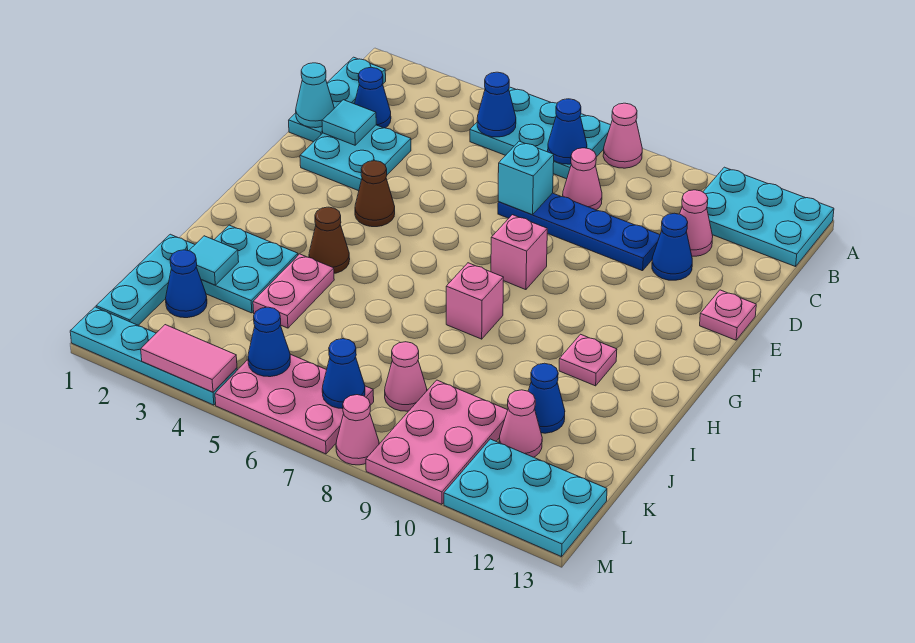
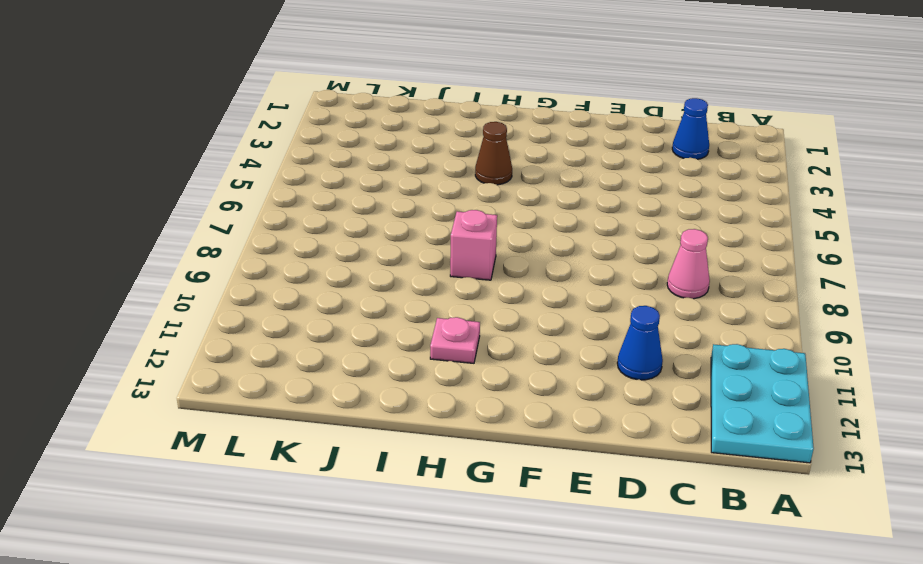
none -> cyan plate A5:B7 level 1
none -> pink cone A8 level 1
none -> cyan plate B1:D1 level 1
none -> pink cone C11 level 1

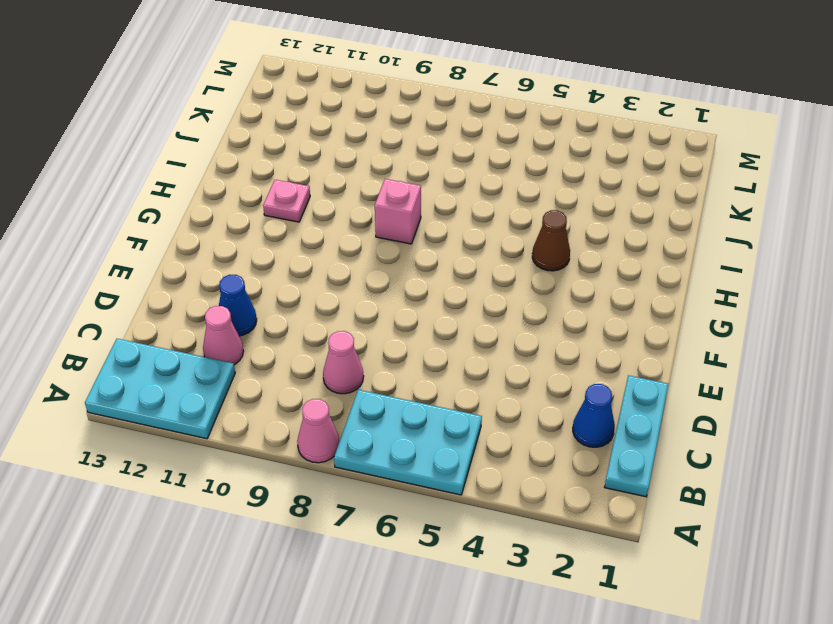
none -> cyan plate D2:E3 level 1
none -> blue plate D7:D10 level 1
none -> pink plate E13 level 1
none -> brown cone F4 level 1

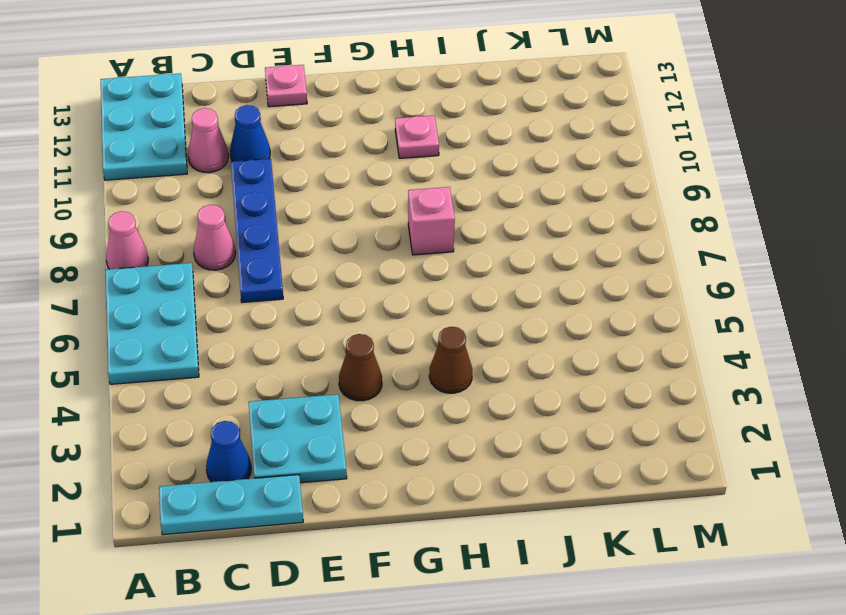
none -> pink brick F8 level 1
none -> cyan plate I2:J3 level 1
none -> pink plate I4:J4 level 1
none -> cyan plate J1:L1 level 1

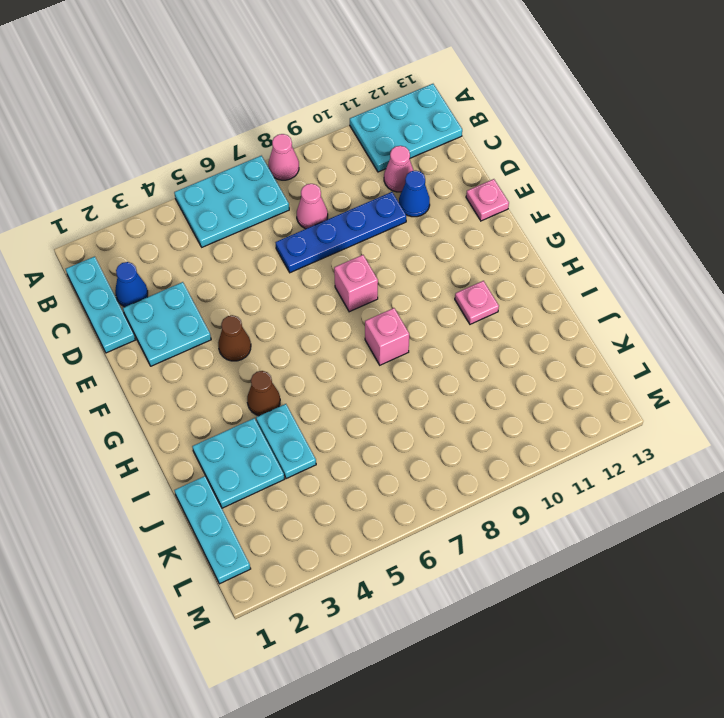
cyan plate I4:J4 level 1 -> pink plate I4:J4 level 1
none -> blue cone J11 level 1
none -> blue cone K2 level 1
none -> pink cone K8 level 1
none -> pink plate K9:M10 level 1

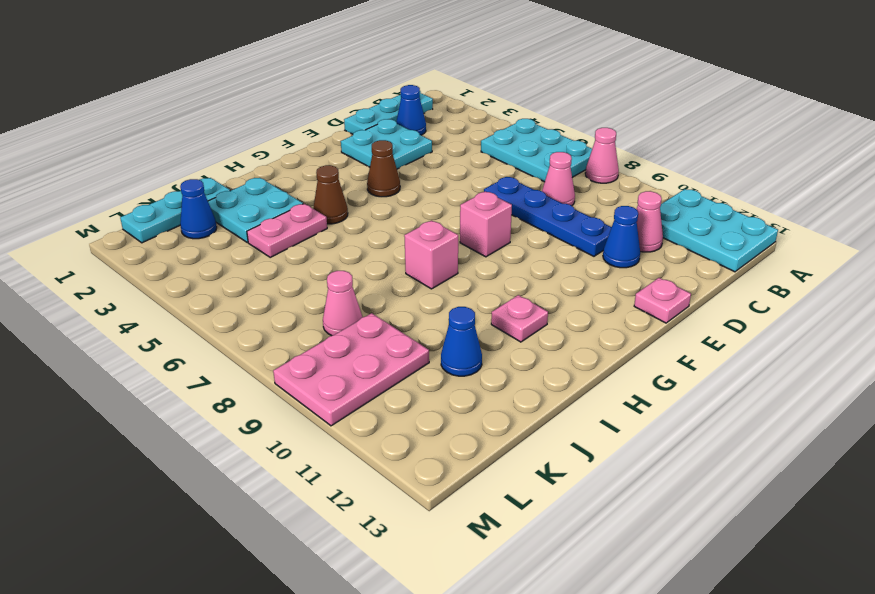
none -> pink cone K11 level 1
none -> pink plate L5:M7 level 1
none -> cyan plate L11:M13 level 1
none -> cyan plate M1:M4 level 1

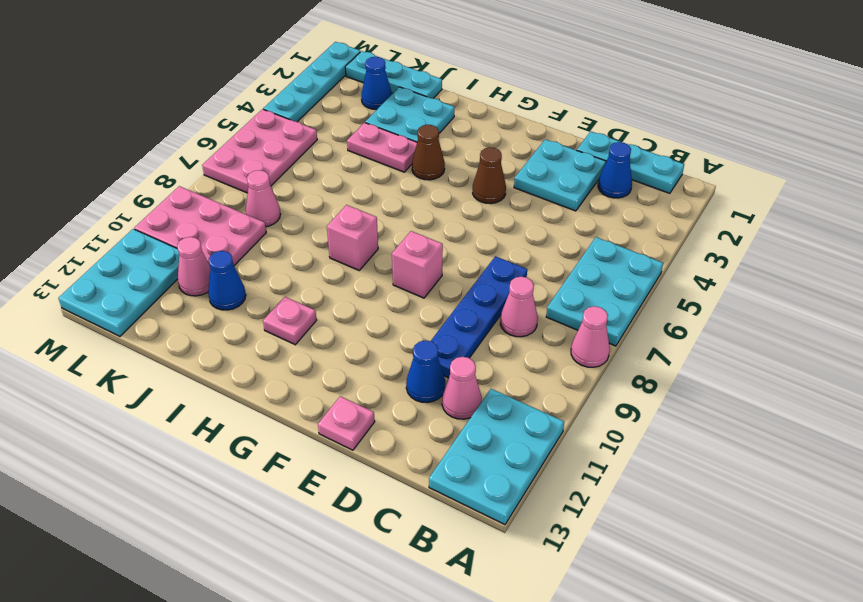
none -> pink cone M8 level 1
none -> blue cone B5 level 2
none -> blue cone B7 level 2
none -> cyan cone D1 level 2

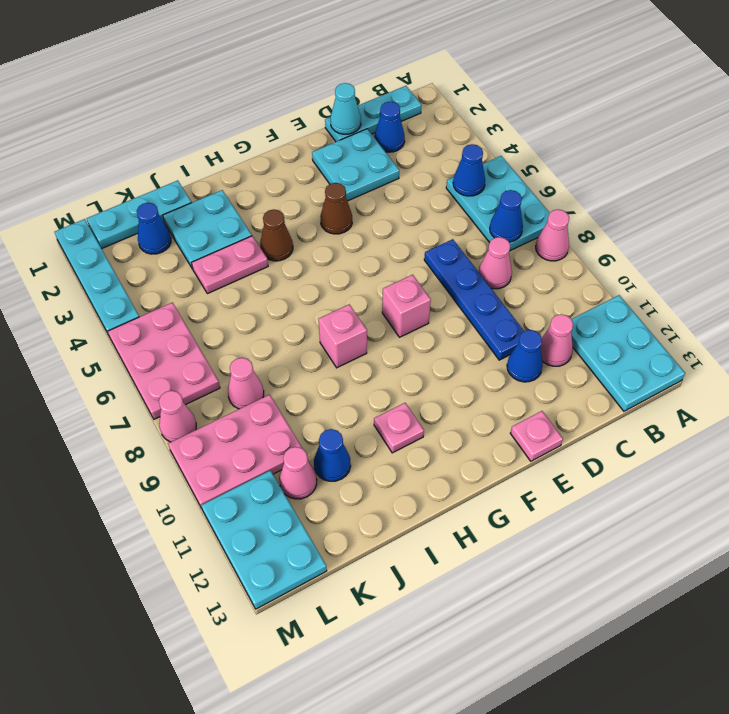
none -> cyan tile D2 level 2
none -> cyan brick D7 level 2
none -> cyan tile J2 level 2
none -> blue cone L5 level 2

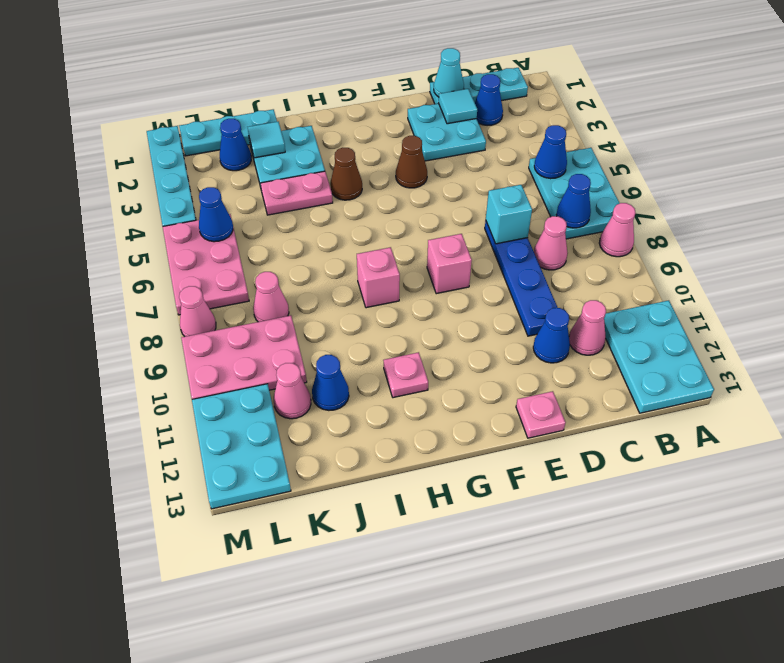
none -> blue cone L7 level 2
none -> pink tile M3:M4 level 2

